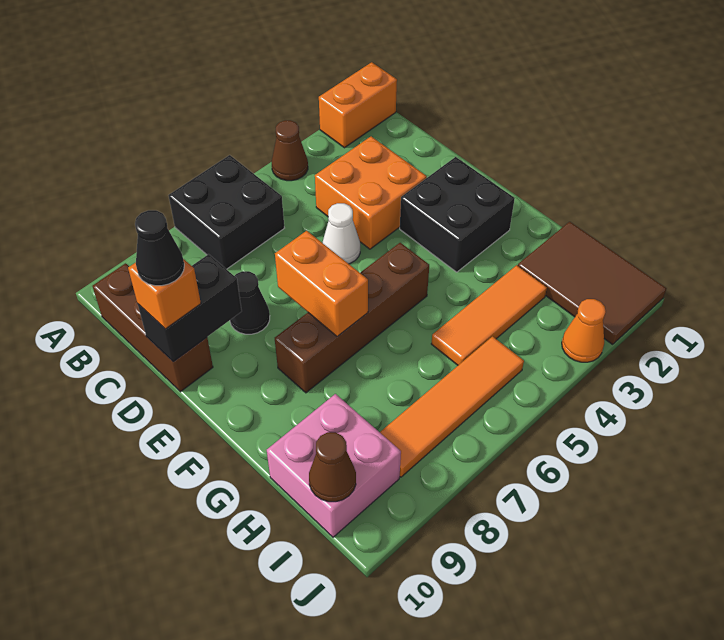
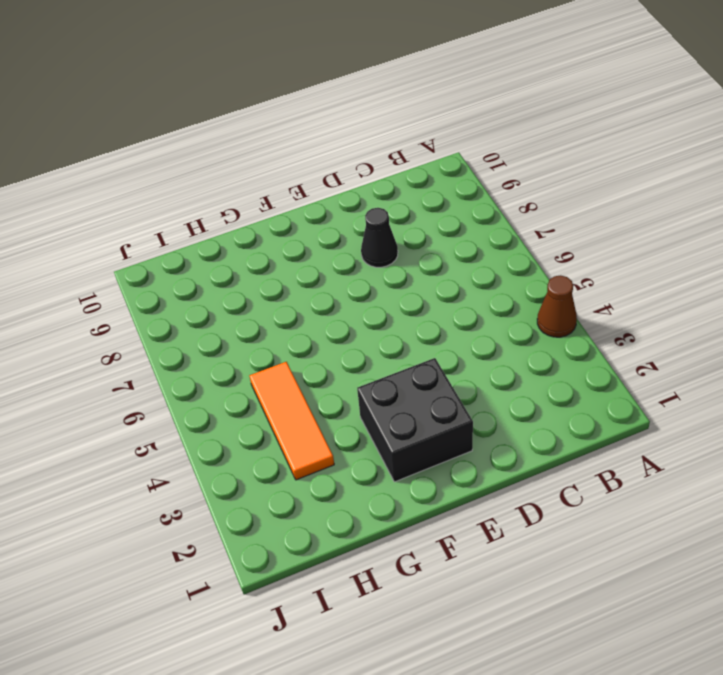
none -> orange brick A1:A2 level 1
none -> black brick A6:B7 level 1
none -> brown brick B10:D10 level 1

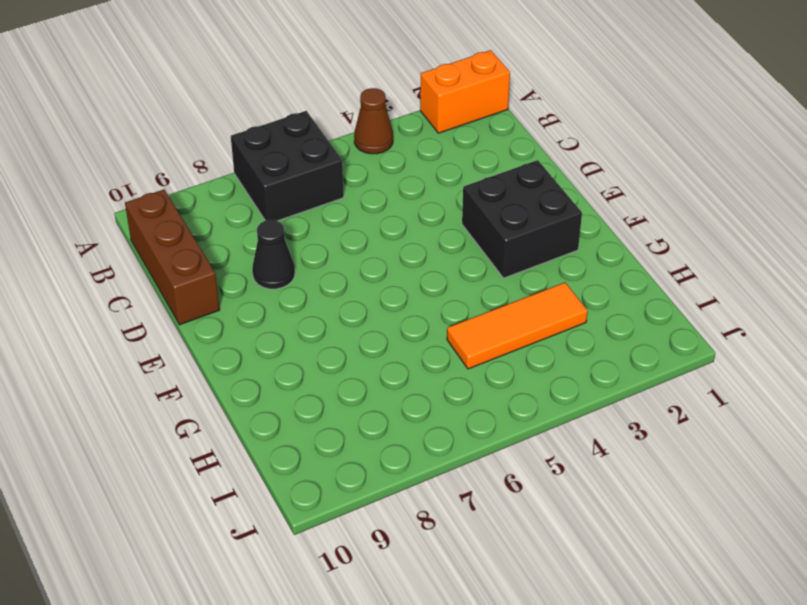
none -> orange brick C3:D4 level 1
none -> white cone D5 level 1
none -> brown brick F5:F8 level 1

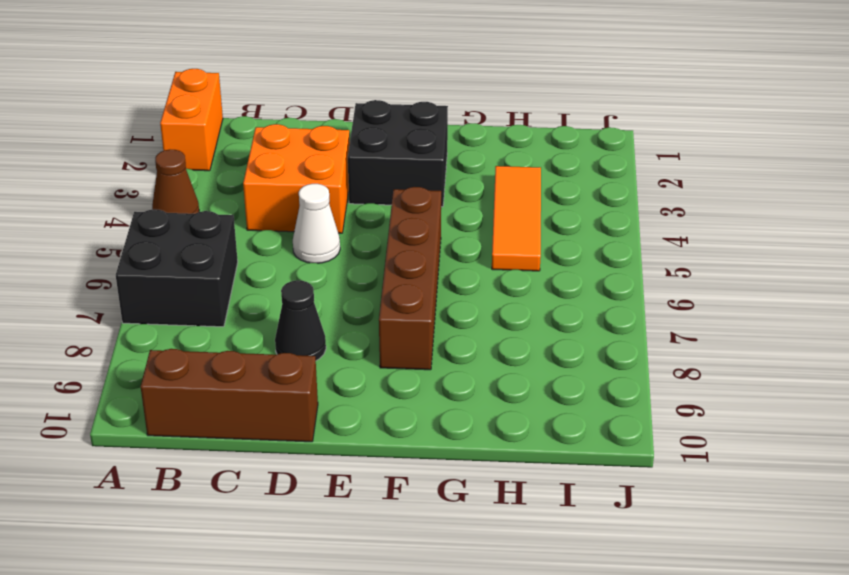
none -> brown tile H1:J2 level 1
none -> pink brick H9:I10 level 1
none -> orange tile I5:I8 level 1

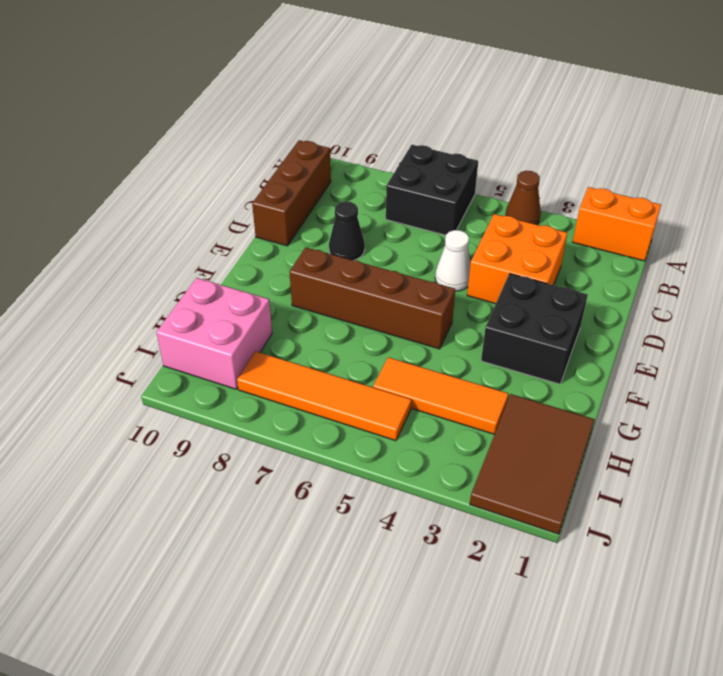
none -> orange cone J3 level 1
none -> black brick D9:D10 level 2
none -> orange brick E7:F7 level 2

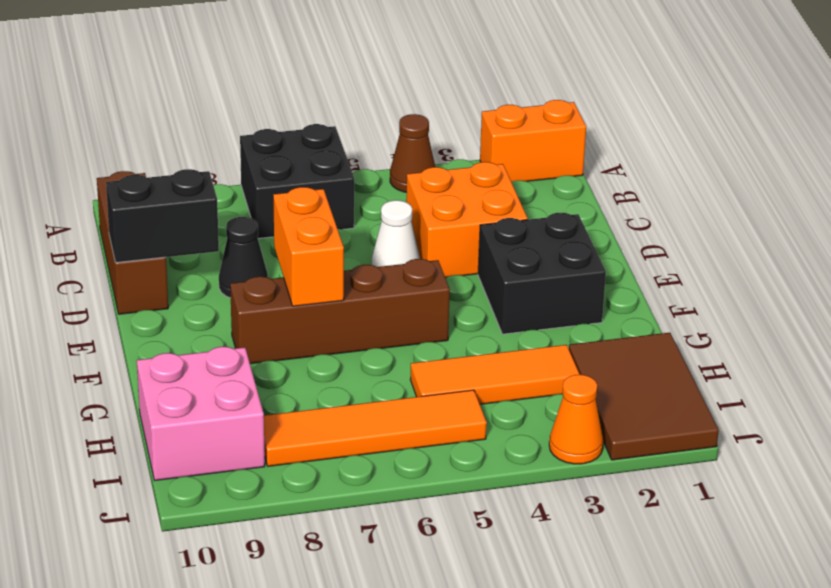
none -> brown cone I10 level 2
none -> orange brick D10 level 3
none -> black cone D10 level 4

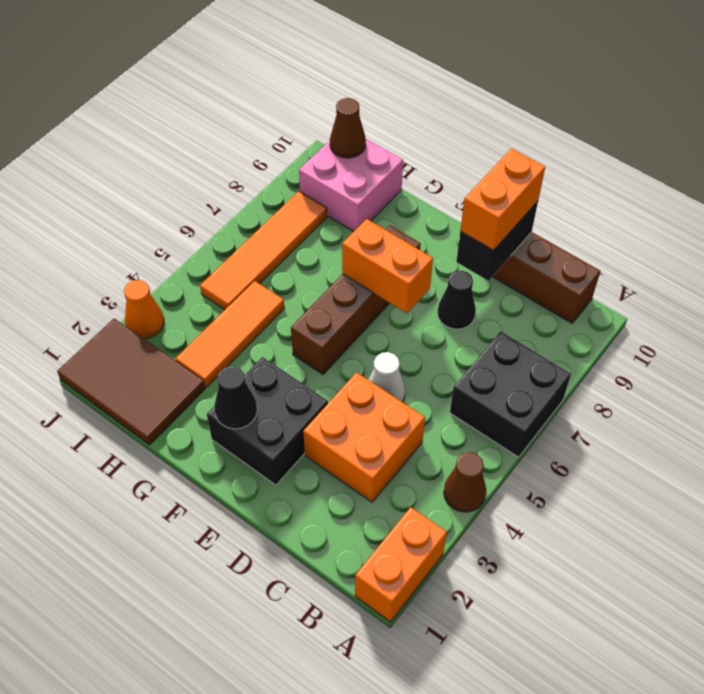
orange brick D9:D10 level 3 -> orange brick D10 level 3
black cone F2 level 2 -> black cone D10 level 4

